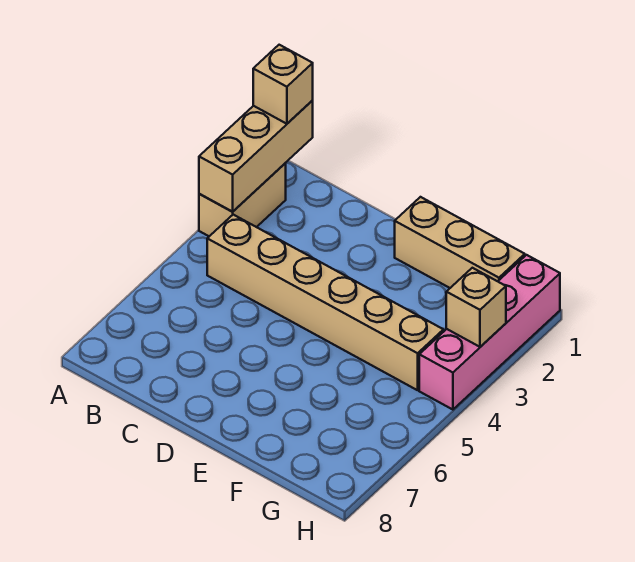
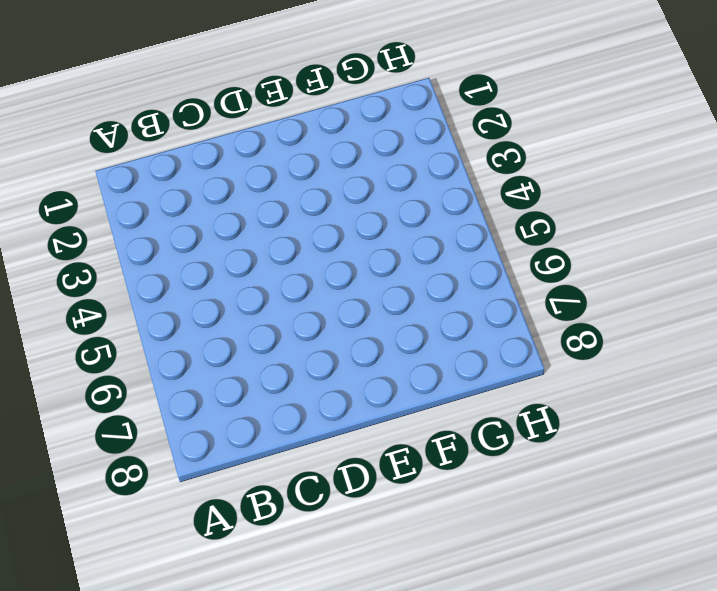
none -> tan brick A2:A3 level 1
none -> tan brick B4:G4 level 1

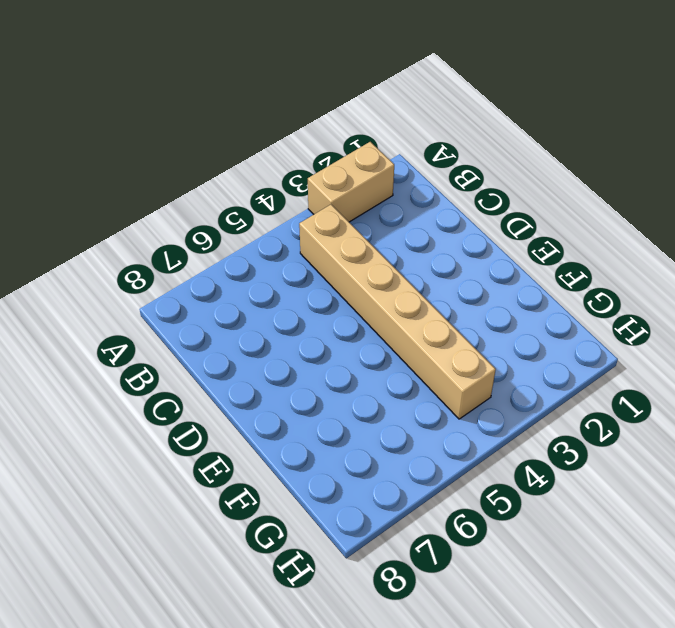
none -> tan brick E1:G1 level 1
none -> pink brick H1:H4 level 1

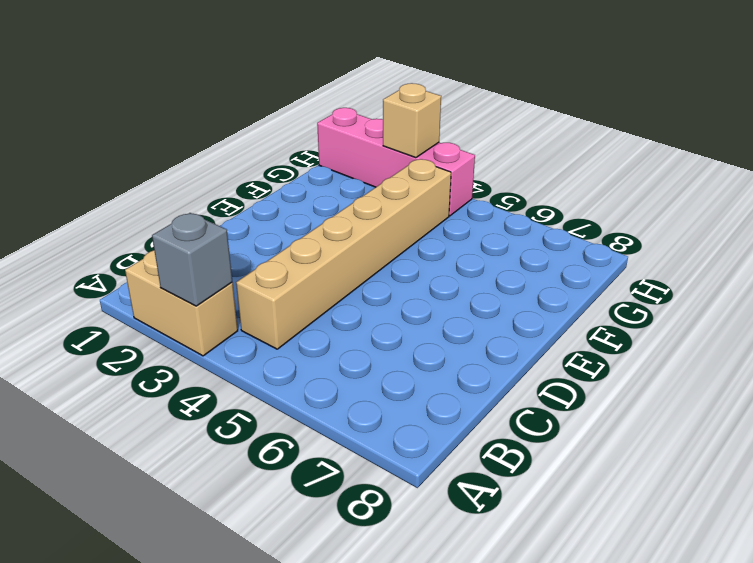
grey brick A3 level 2 -> tan brick A1:A3 level 2
none -> tan brick E1:G1 level 1
none -> tan brick A1 level 3

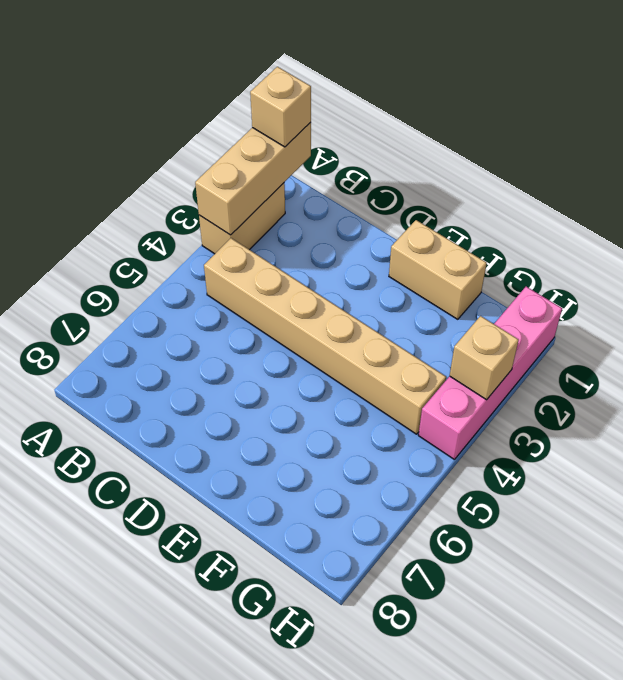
tan brick E1:F1 level 1 -> tan brick E1:G1 level 1

